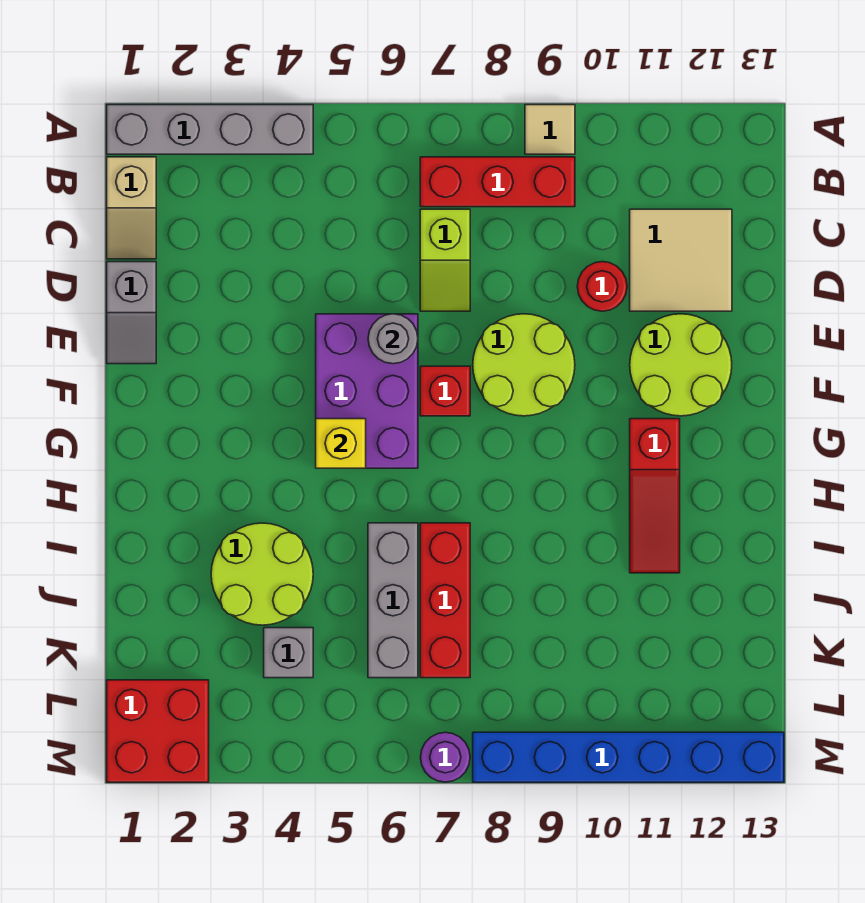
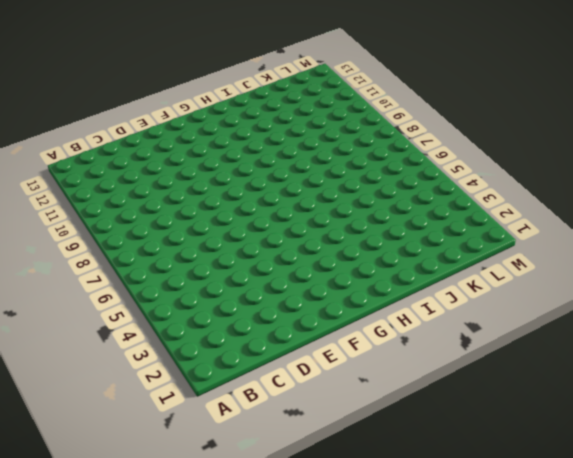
none -> grey brick A1:A4 level 1
none -> tan tile A9 level 1
none -> tan slope B1:C1 level 1 top B

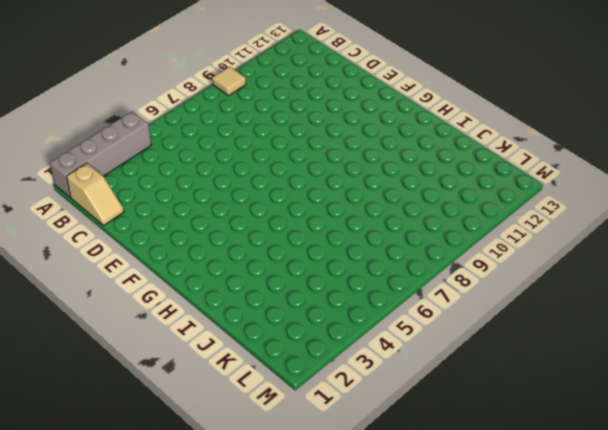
none -> red brick B7:B9 level 1
none -> lime slope C7:D7 level 1 top C
none -> tan tile C11:D12 level 1

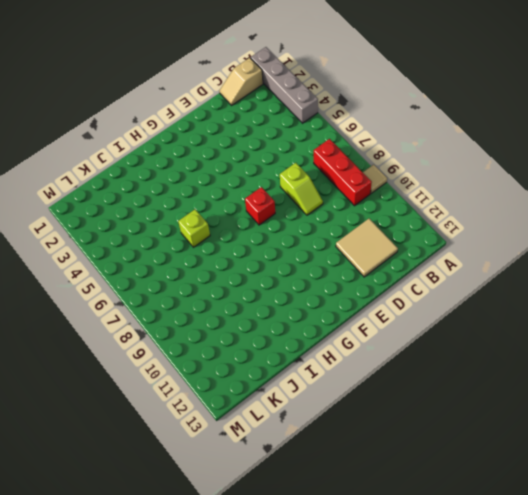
lime slope D7:D8 level 1 top 7 -> lime slope C7:D7 level 1 top C
lime brick I6 level 1 -> grey brick I6:K6 level 1
none -> grey slope D1:E1 level 1 top D
none -> red round brick D10 level 1
none -> purple brick E5:G6 level 1

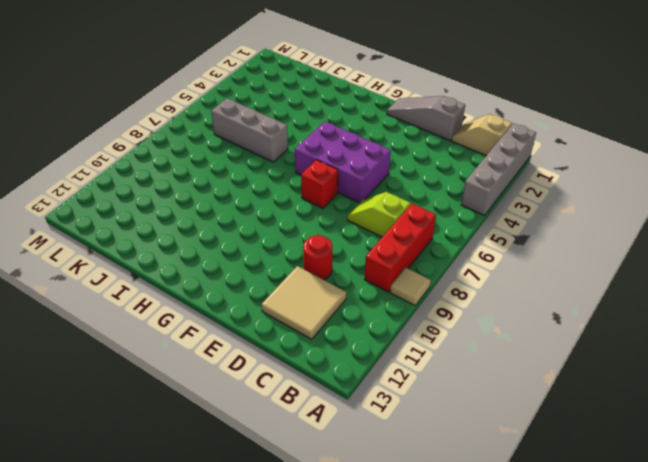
grey slope D1:F1 level 1 top D -> grey slope D1:E1 level 1 top D
none -> lime round brick E8:F9 level 1
none -> lime round brick E11:F12 level 1
none -> red slope G11:I11 level 1 top G

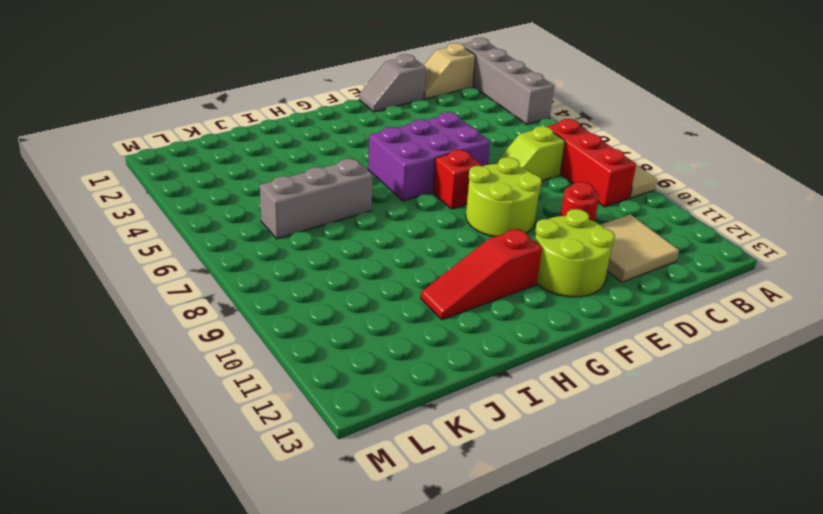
none -> lime round brick I3:J4 level 1
none -> red brick I7:K7 level 1
none -> grey brick K4 level 1

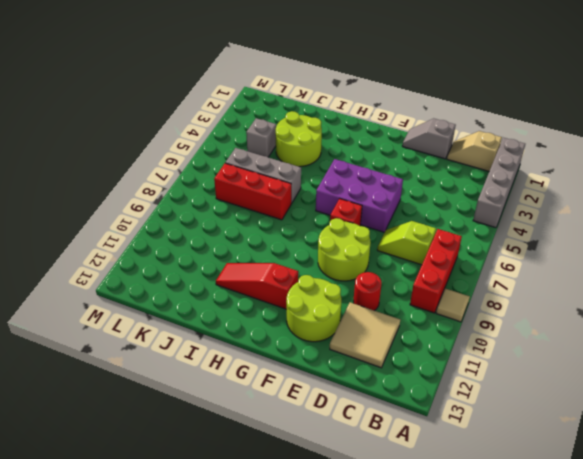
none -> red brick L1:M2 level 1
none -> purple round brick M7 level 1
none -> blue brick M8:M13 level 1

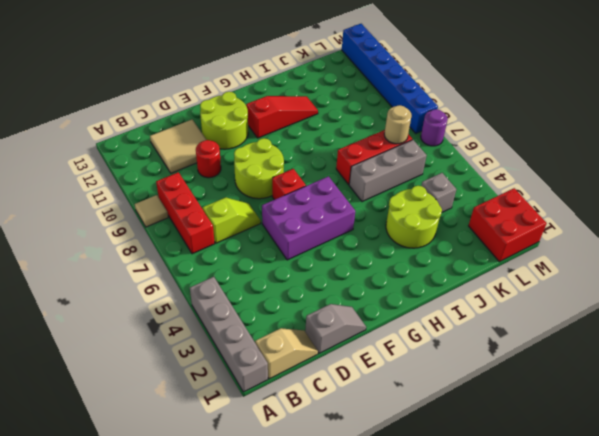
tan round brick K7 level 2 -> none
none -> grey round brick E6 level 2
none -> yellow brick G5 level 2

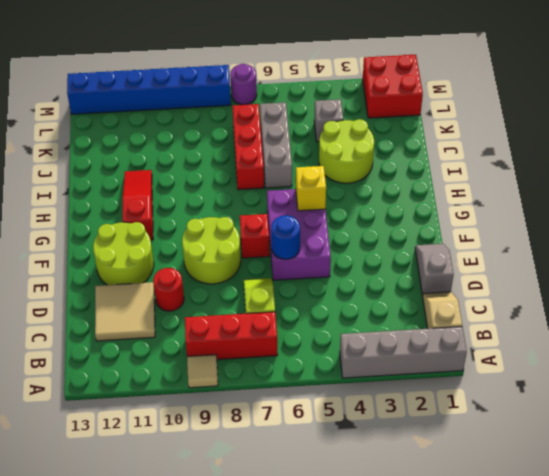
blue round brick E6 level 2 -> grey round brick E6 level 2

